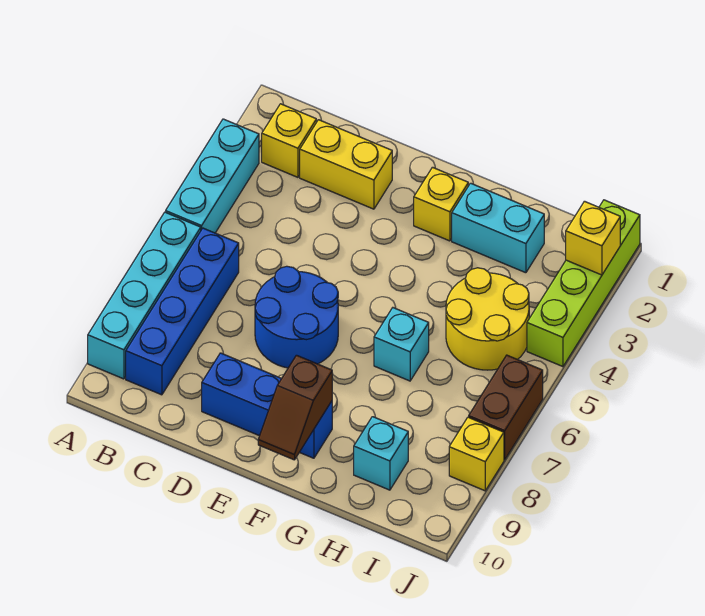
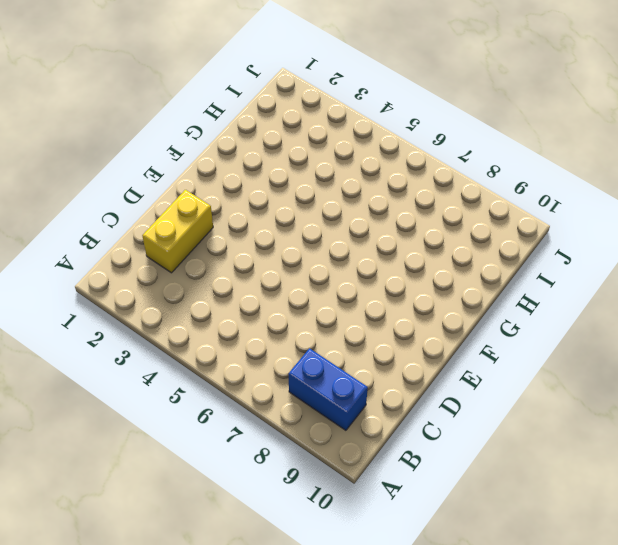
blue brick B8:B9 level 1 -> blue brick B6:B9 level 1
none -> cyan brick A3:A5 level 1
none -> cyan brick A6:A9 level 1
none -> yellow brick B2 level 1

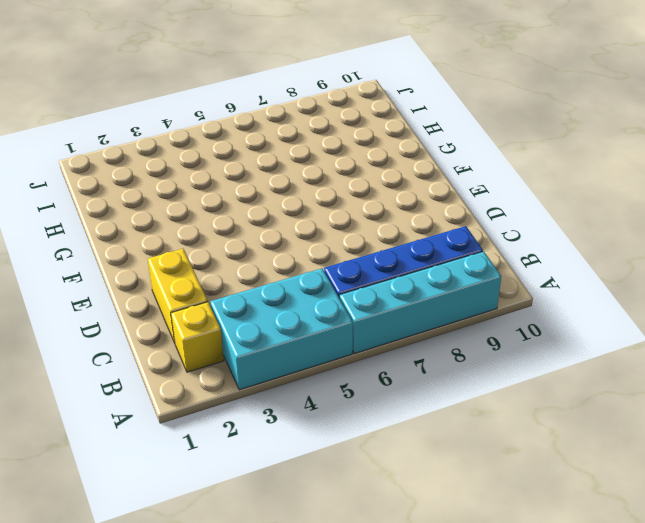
cyan brick A3:B5 level 1 -> cyan brick A3:A5 level 1
none -> blue round brick D6:E7 level 1
none -> blue brick D9:F9 level 1
none -> yellow brick F2 level 1

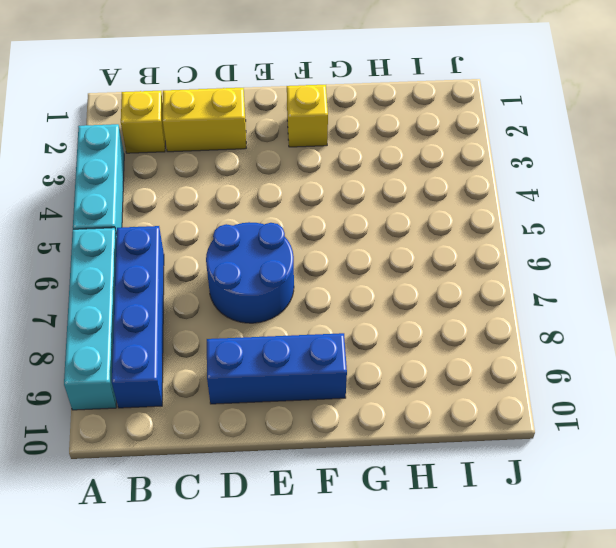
none -> cyan brick G2:H2 level 1
none -> cyan brick G6 level 1
none -> yellow round brick H4:I5 level 1

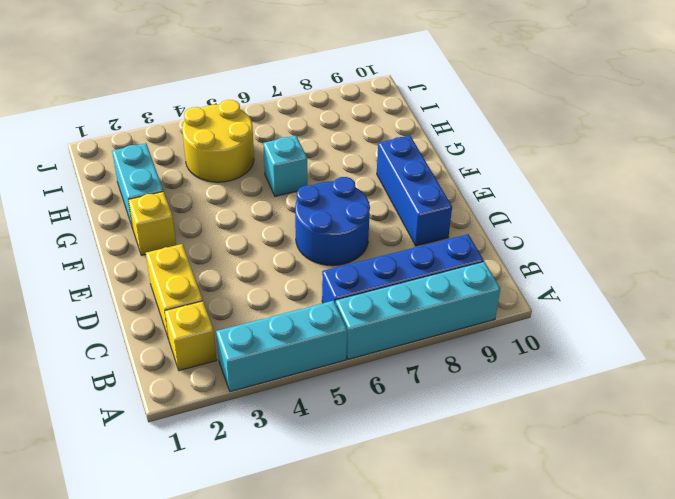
none -> cyan brick H9 level 1
none -> lime brick J1:J4 level 1
none -> brown brick J6:J7 level 1

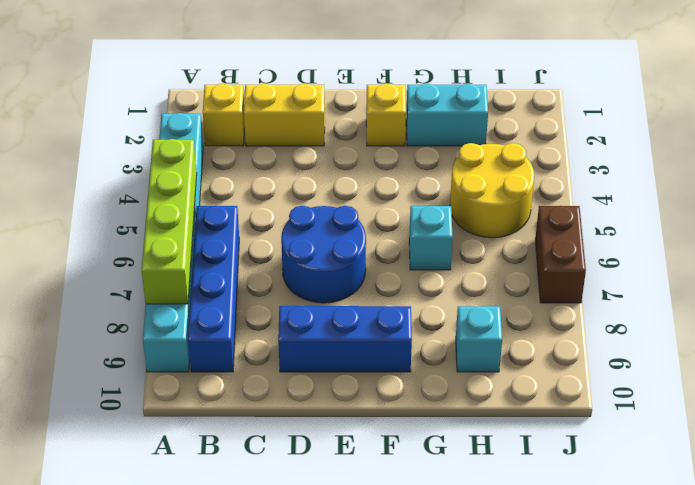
lime brick A5:A8 level 2 -> lime brick J1:J4 level 1
none -> yellow brick J8 level 1
none -> brown slope F9:F10 level 2 top 9
none -> yellow brick J2 level 2

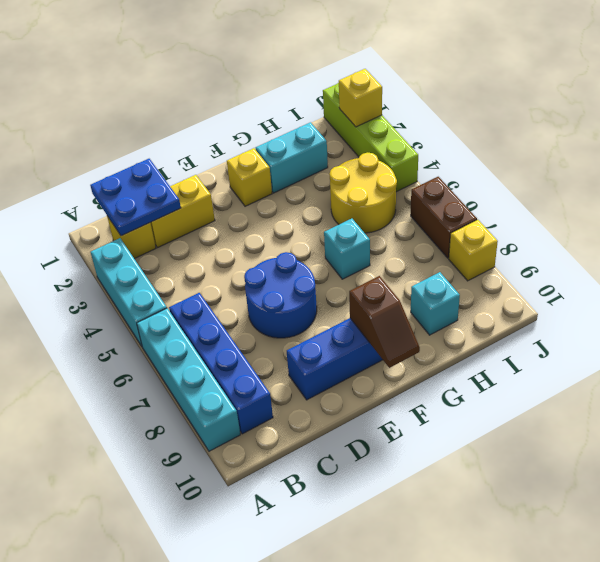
blue plate B1:C2 level 2 -> none

